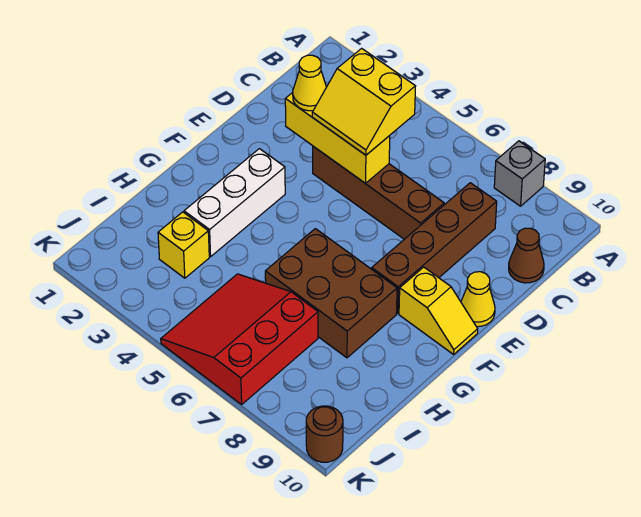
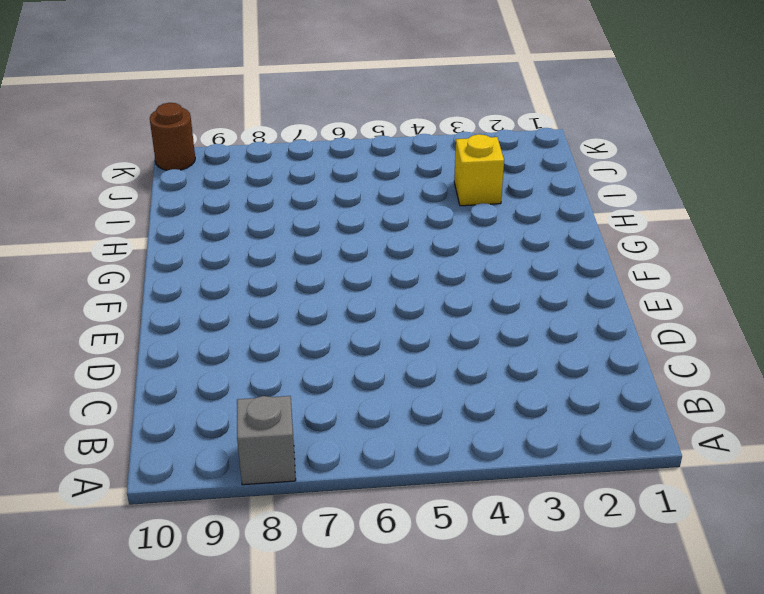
none -> brown brick C8:F8 level 1
none -> brown cone C10 level 1
none -> brown brick D4:D7 level 1

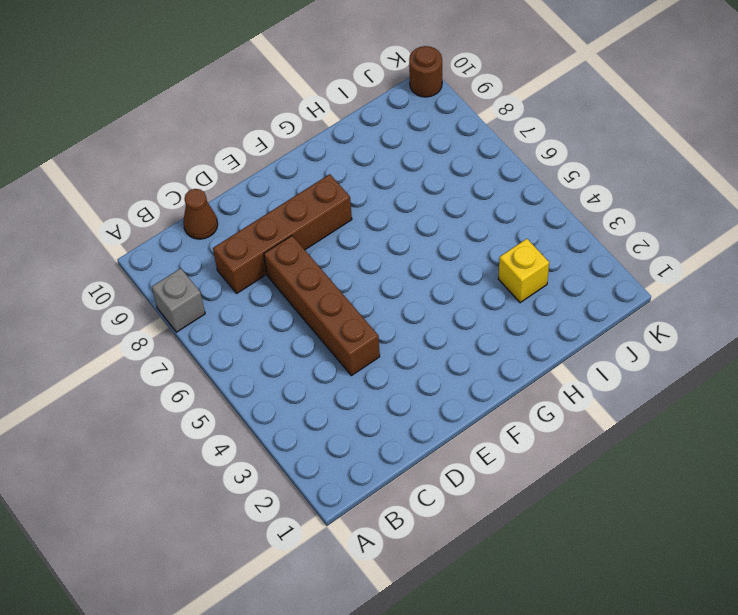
none -> yellow cone E10 level 1
none -> white brick F3:H3 level 1
none -> yellow slope F9:F10 level 1 top 9

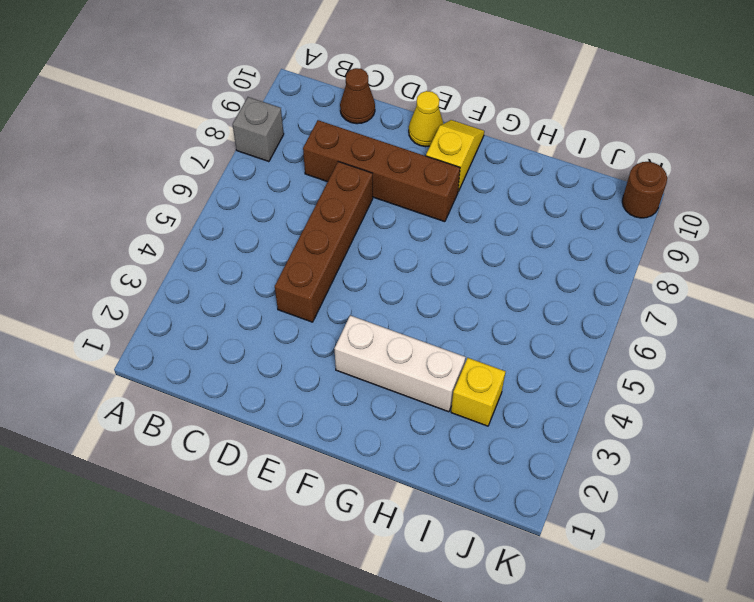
none -> brown brick G6:H8 level 1
none -> red slope I5:K7 level 1 top 7
none -> yellow brick D3:D5 level 2

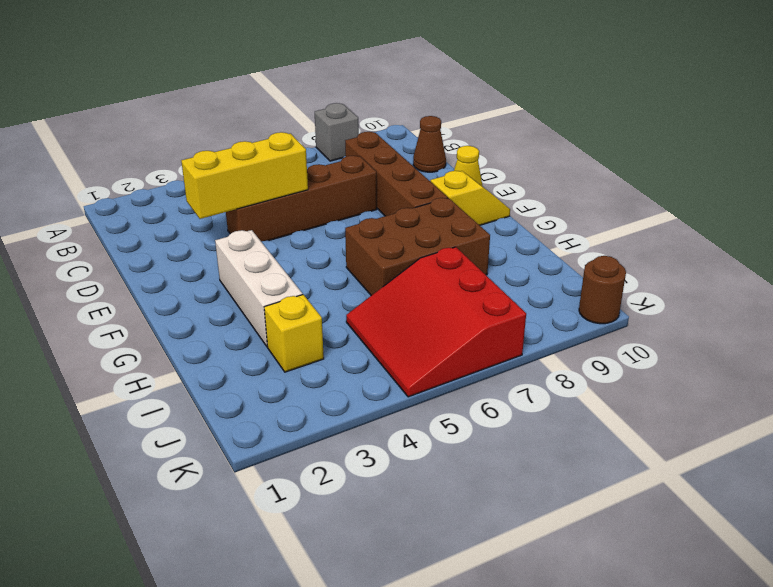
none -> yellow slope C4:D5 level 3 top C
none -> yellow cone D3 level 3

